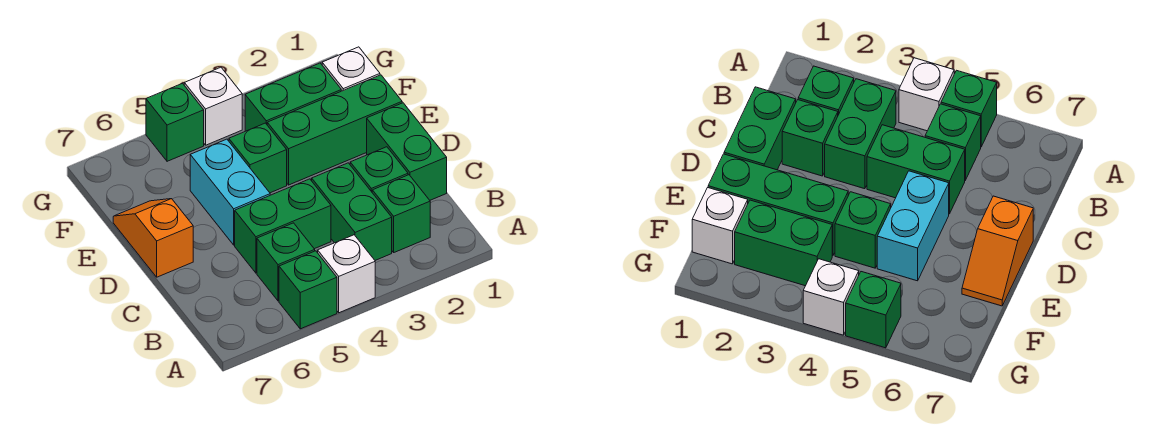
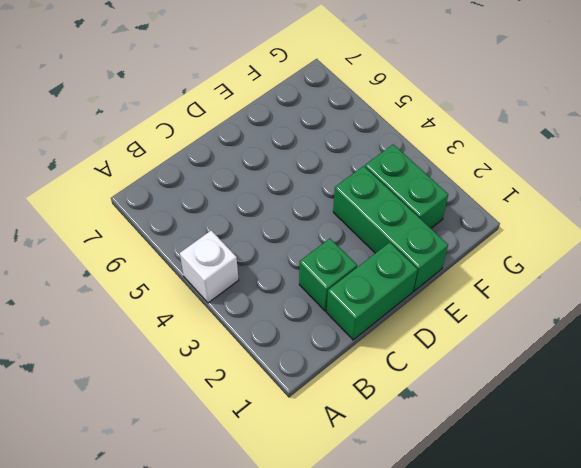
none -> green brick A5 level 1
none -> green brick B2 level 1
none -> green brick B3:C3 level 1

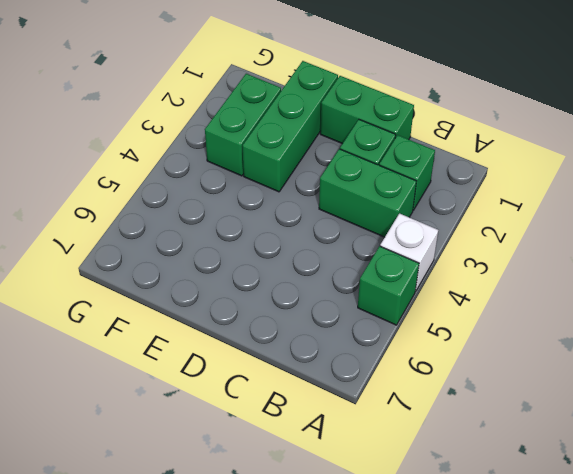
none -> green brick B5 level 1
none -> green brick C4:C5 level 1
none -> cyan brick D5:E5 level 1

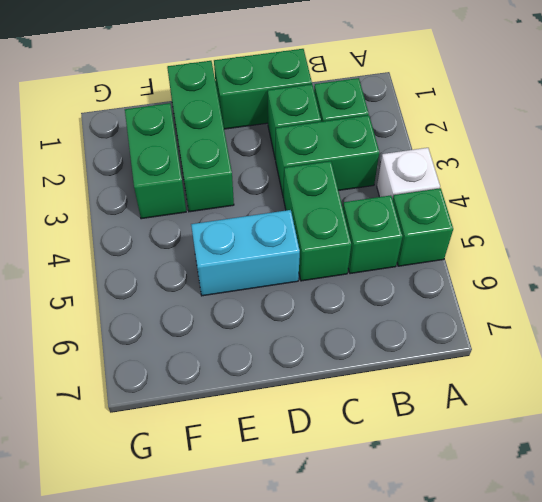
none -> orange slope D7:E7 level 1 top D
none -> green brick E4 level 1
none -> white brick F1 level 1

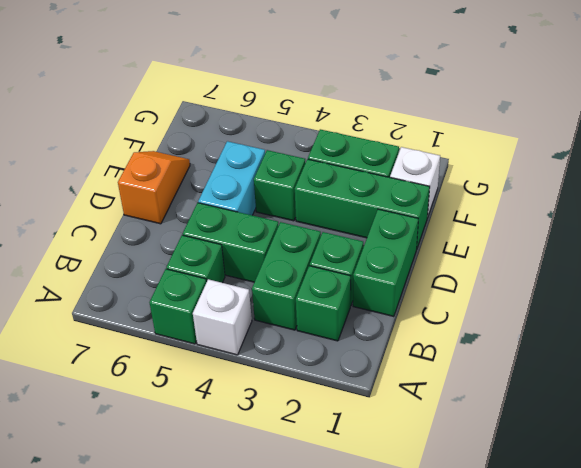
none -> white brick G4 level 1
none -> green brick G5 level 1

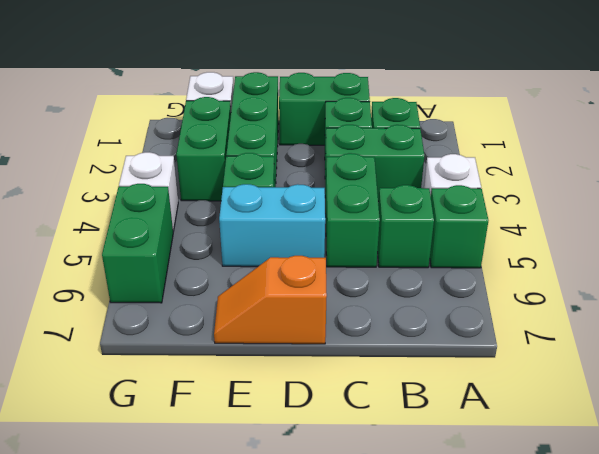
green brick G5:G6 level 1 -> green brick G5 level 1

